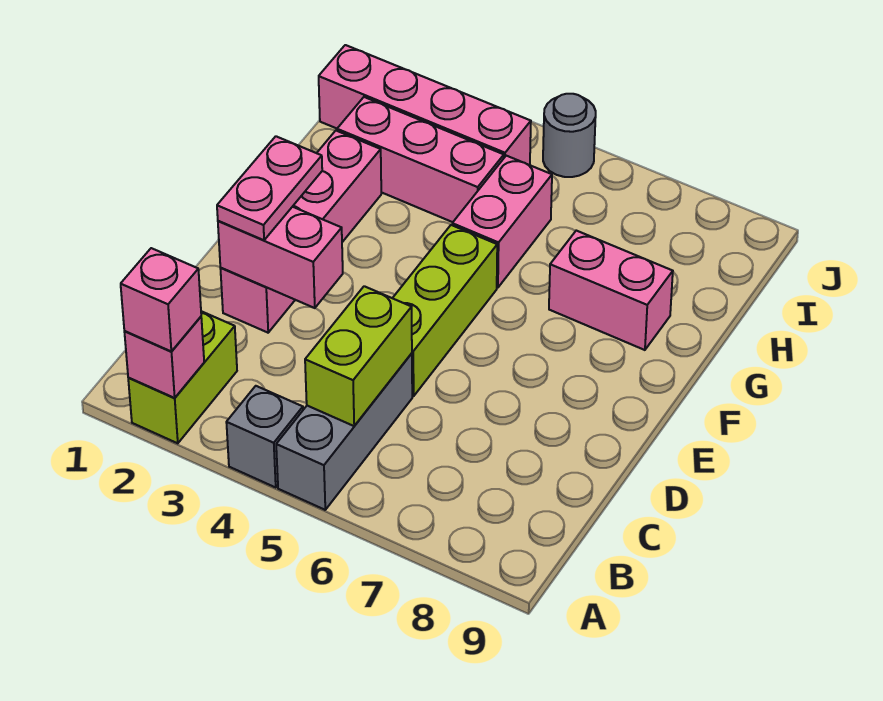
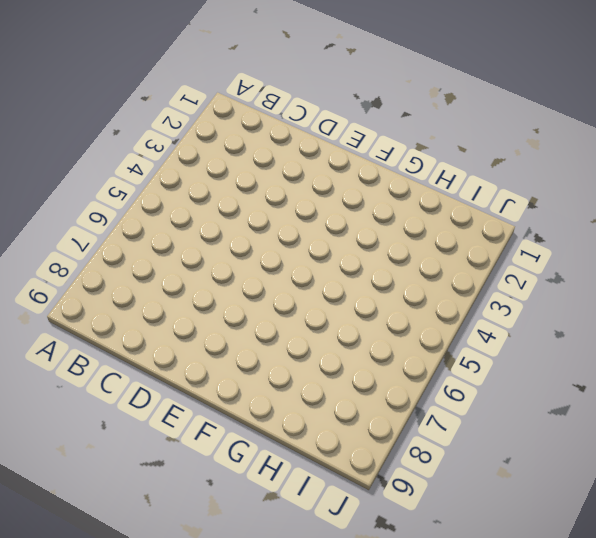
none -> lime brick A2:B2 level 1
none -> grey brick A4 level 1
none -> grey brick A5:C5 level 1

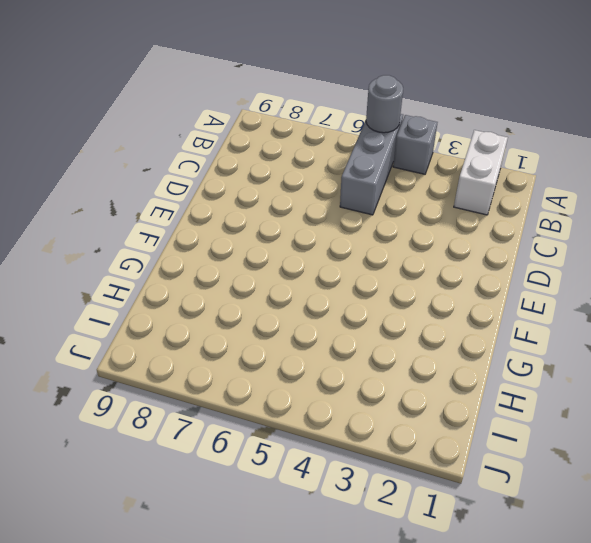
white brick A2:B2 level 1 -> lime brick A2:B2 level 1
grey round brick A5 level 2 -> grey round brick J5 level 1
none -> pink brick D2:G2 level 1
none -> lime brick D5:F5 level 1
none -> pink brick G5:H5 level 1

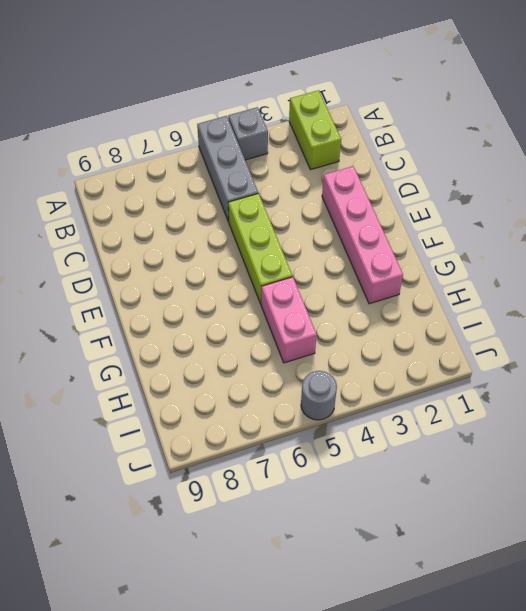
none -> pink brick G7:G8 level 1
none -> pink brick H2:H4 level 1
none -> pink brick I1:I4 level 1

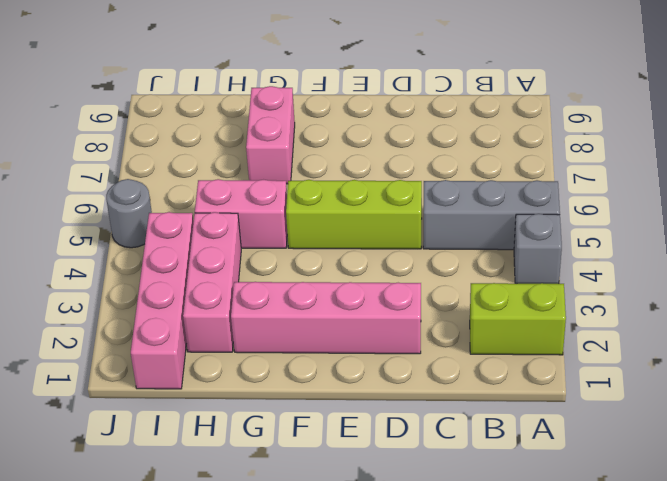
none -> pink brick A2 level 2
none -> lime brick B5:C5 level 2
none -> pink brick D2:D3 level 2

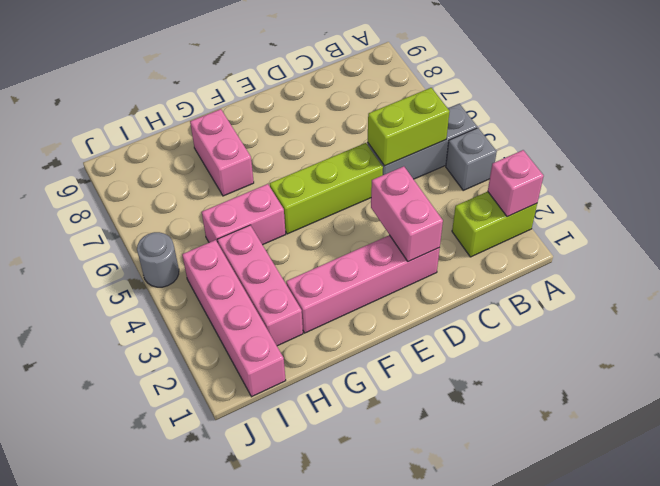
none -> pink brick A2 level 3
none -> pink plate D2:E2 level 3

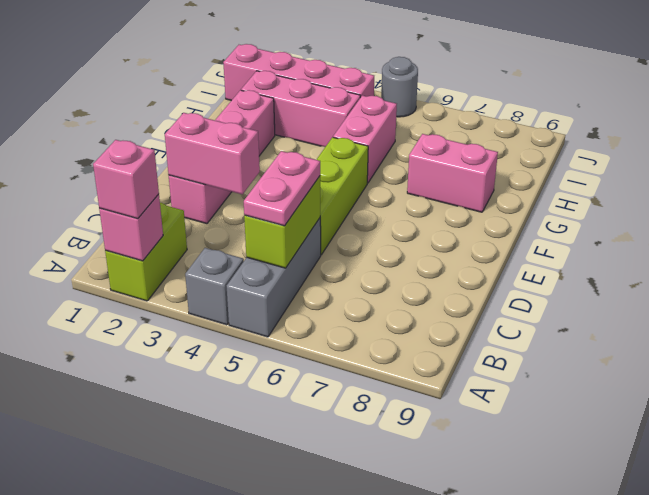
pink plate B5:C5 level 3 -> pink plate D2:E2 level 3

